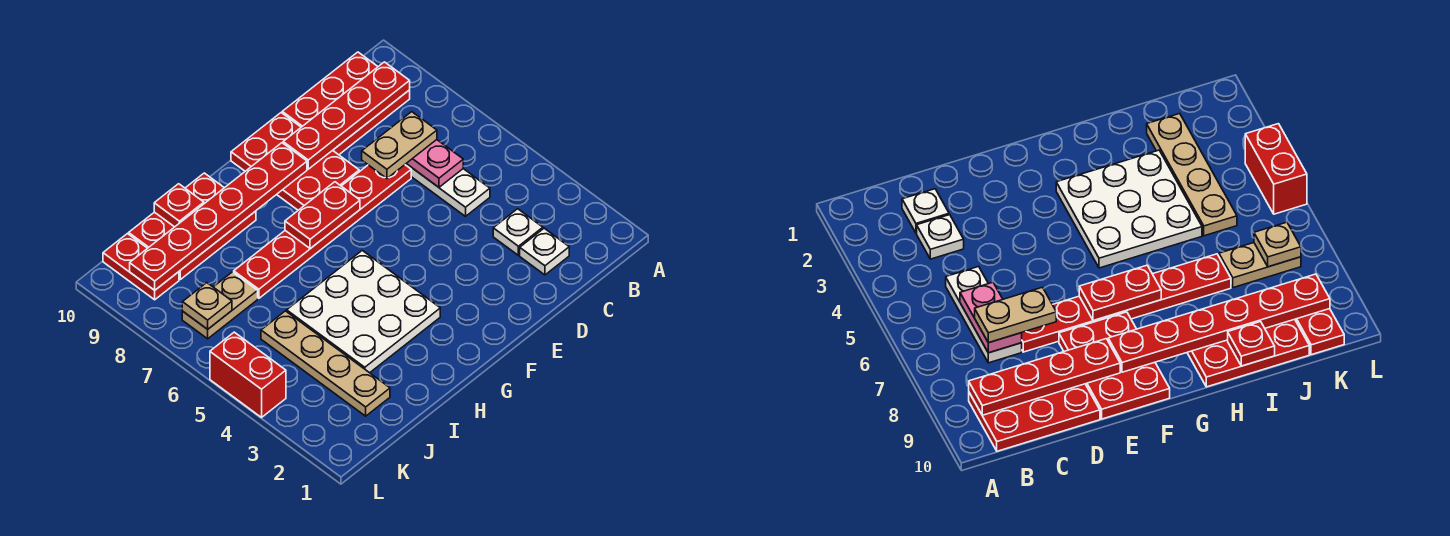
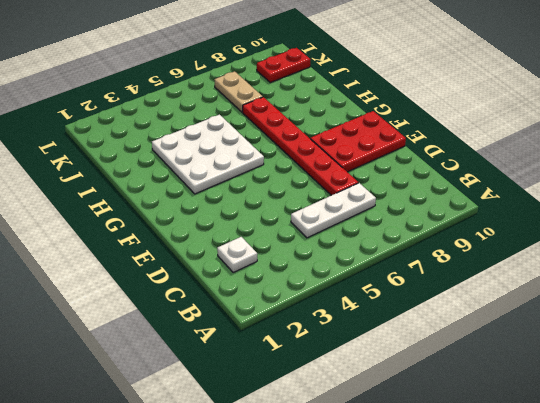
none -> red plate B9:D10 level 1
none -> white plate C3 level 1
none -> red plate H9:J10 level 1

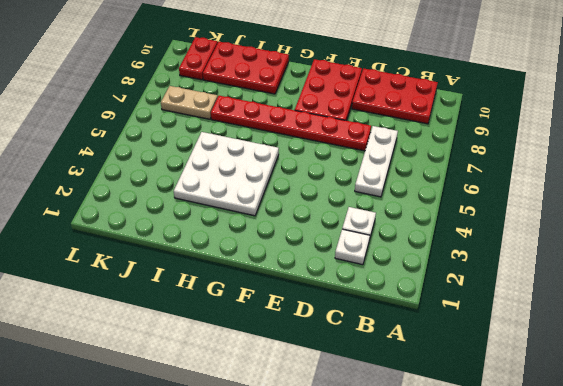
none -> tan plate J2:J5 level 1
none -> red brick L4:L5 level 1
none -> red plate B9:E9 level 2

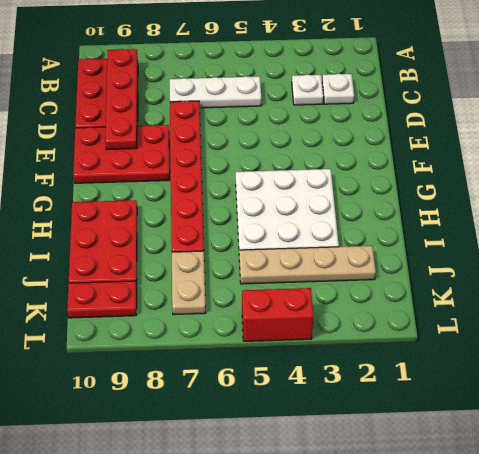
none -> pink plate C6:C7 level 2
none -> red plate F7:G7 level 2
none -> red plate F9:K9 level 2

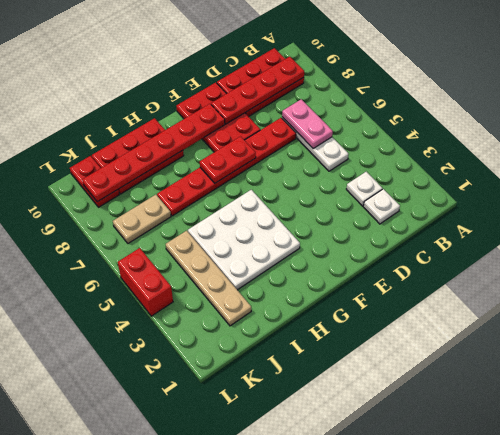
none -> red plate I10 level 2
none -> tan plate K7 level 2
none -> tan plate C7:D7 level 3

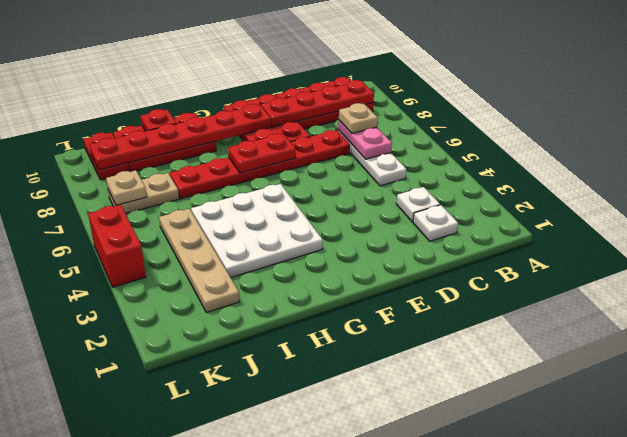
tan plate C7 level 3 -> tan plate C7:D7 level 3

